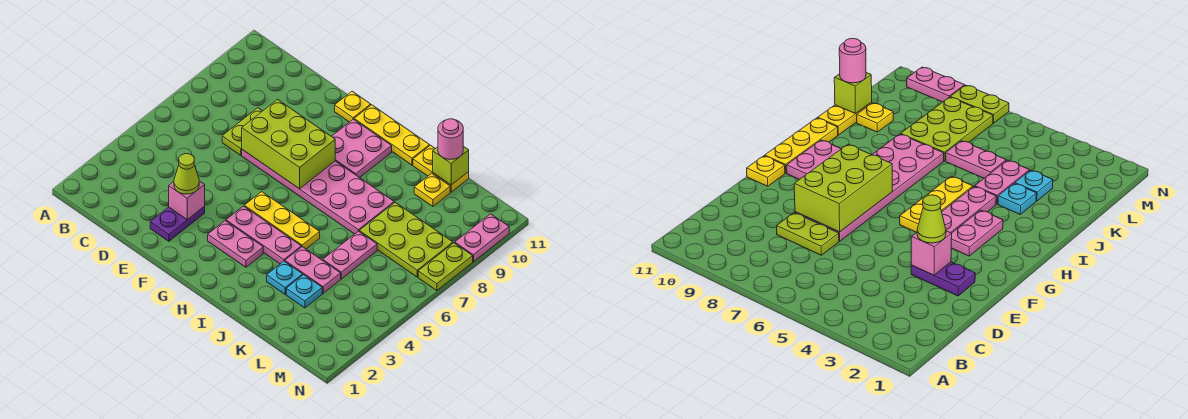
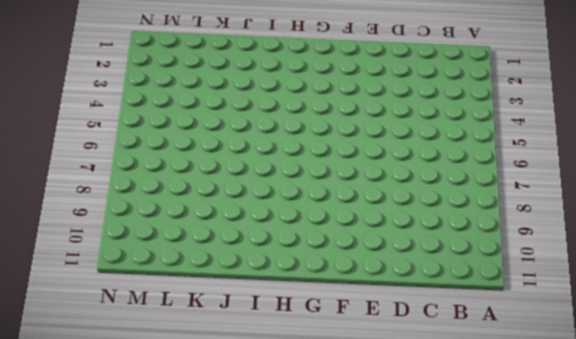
none -> lime plate D7:D8 level 1
none -> purple plate E2:E3 level 1
none -> pink plate E7:J8 level 1

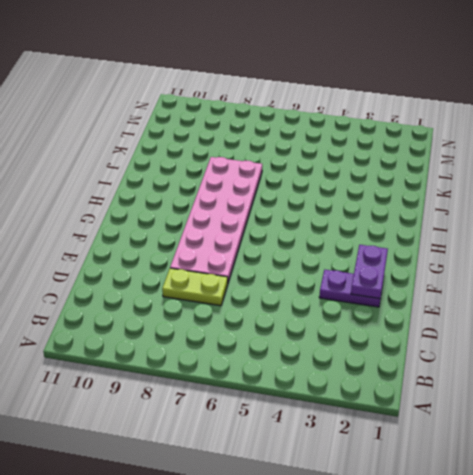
purple plate E2:F2 level 2 -> none
none -> yellow plate F11 level 1
none -> pink plate G3:H3 level 1
none -> pink plate G4:I4 level 1

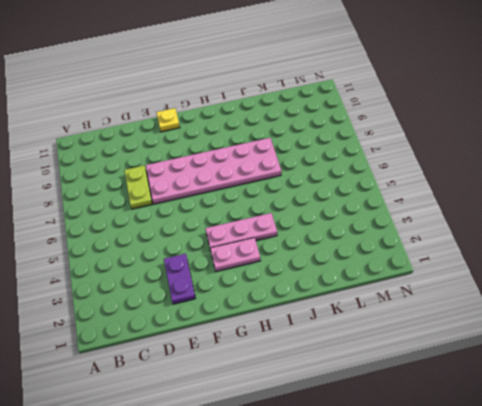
none -> yellow plate G5:I5 level 1
none -> pink plate G9:H10 level 1
none -> yellow plate G11:I11 level 1

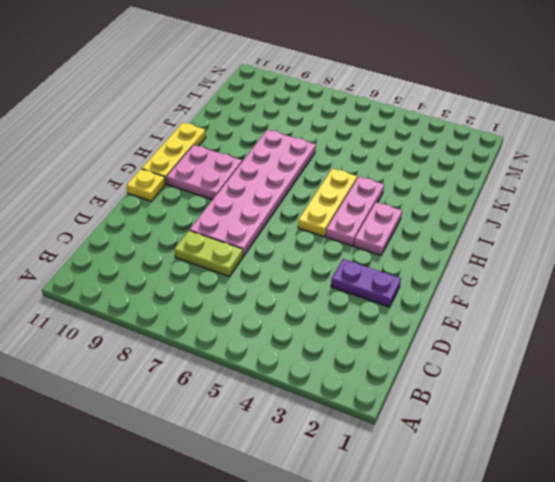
none -> cyan plate J3 level 1
none -> pink plate J4:K4 level 1
none -> yellow plate J11:K11 level 1

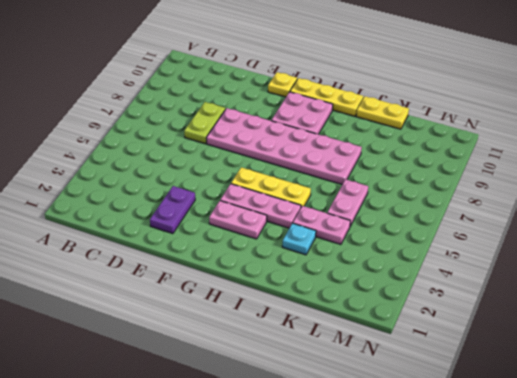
none -> cyan plate K3 level 1
none -> lime plate K7:M8 level 1
none -> yellow plate K10 level 1

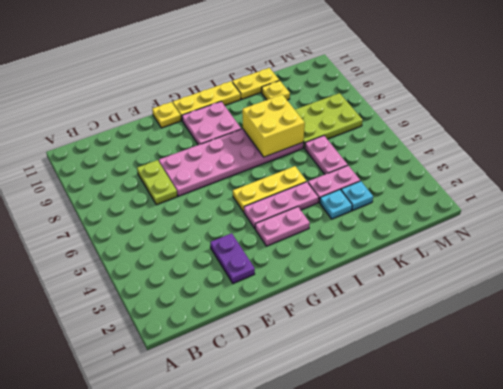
yellow brick I7:J8 level 2 -> none
none -> lime plate N7:N8 level 1
none -> pink plate N9:N10 level 1
none -> pink brick E3 level 2

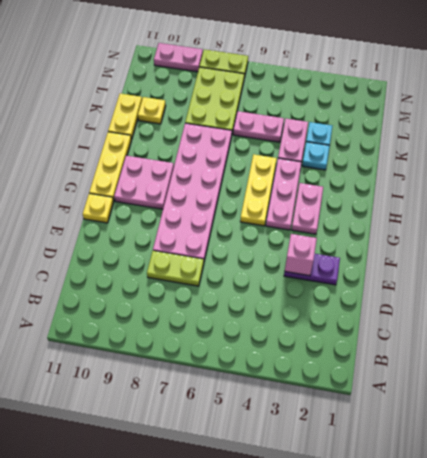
none -> lime brick E7:G8 level 2
none -> lime brick K11 level 2
none -> lime cone E3 level 3

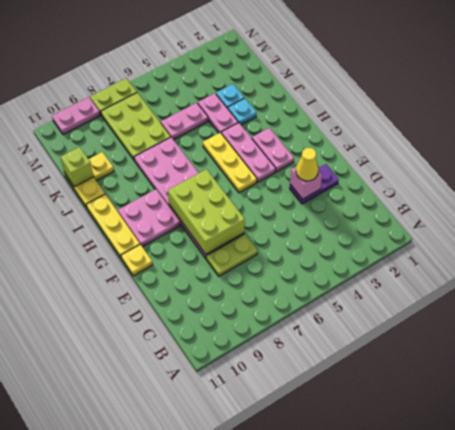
yellow cone E3 level 3 -> lime cone E3 level 3
none -> pink round brick K11 level 3

